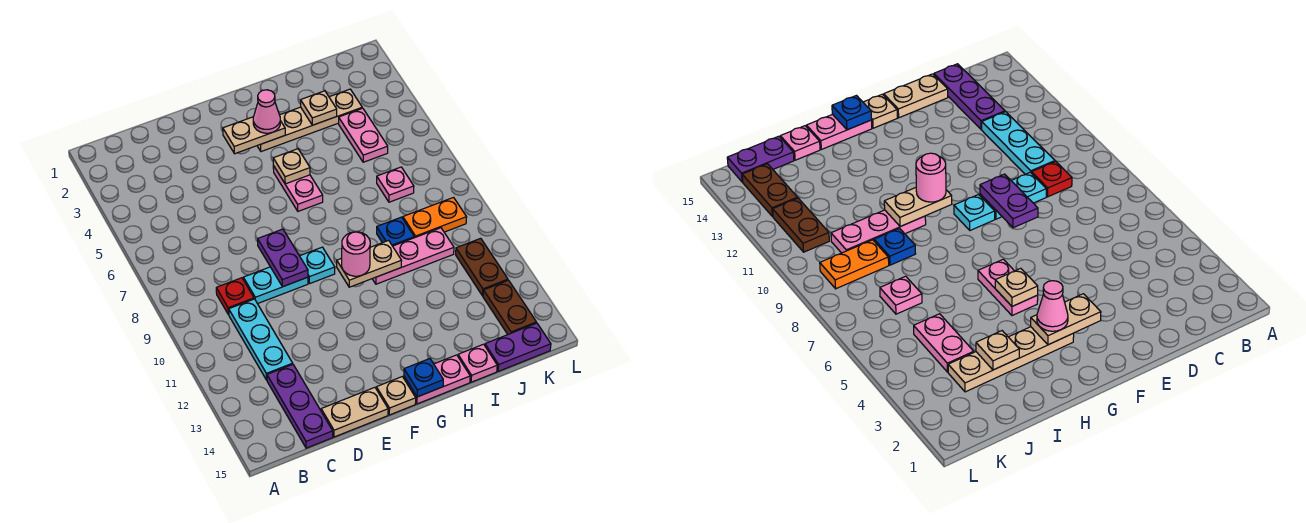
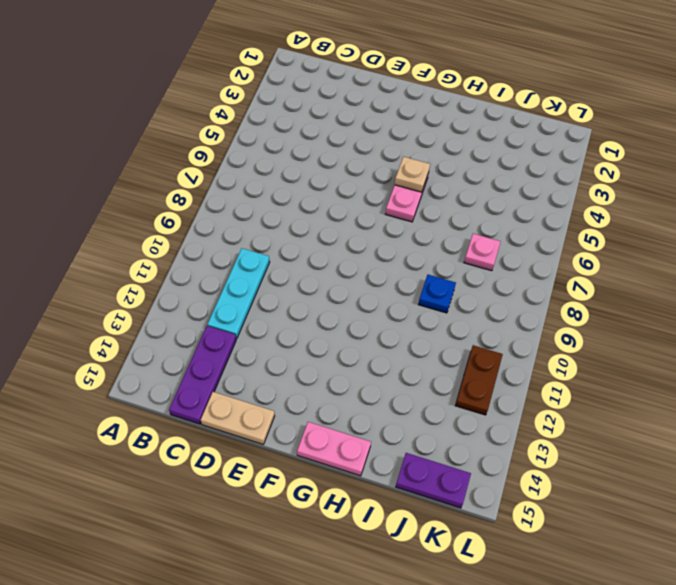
none -> red plate C9 level 1
none -> cyan plate D9:E9 level 1
none -> cyan plate F9 level 1

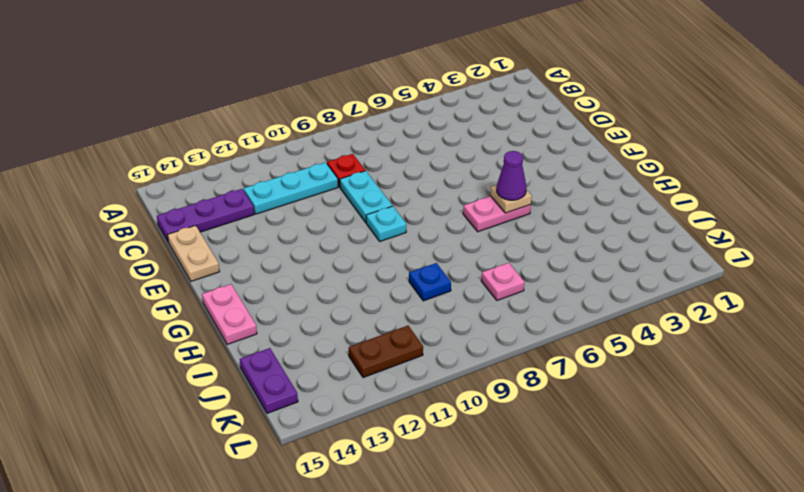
purple cone G5 level 3 -> none
none -> tan plate F15 level 1
none -> tan plate G3:J3 level 1
none -> pink plate H10:J10 level 1

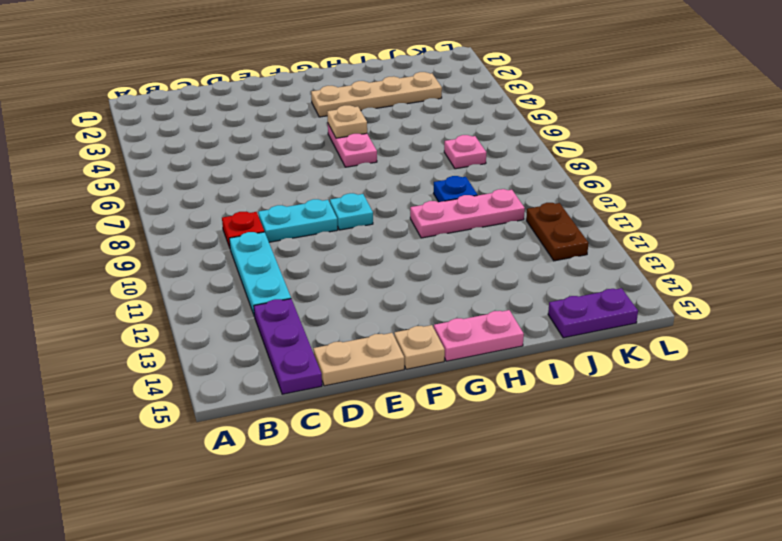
none -> pink plate I15 level 1
none -> pink plate J4:J5 level 1
none -> orange plate J9:K9 level 1

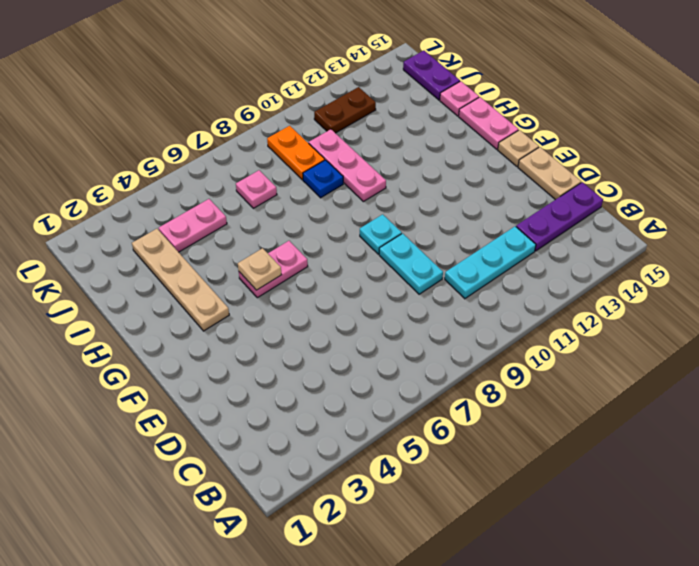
none -> red plate C9 level 1
none -> brown plate K13:K14 level 1
none -> purple plate E8:E9 level 2

